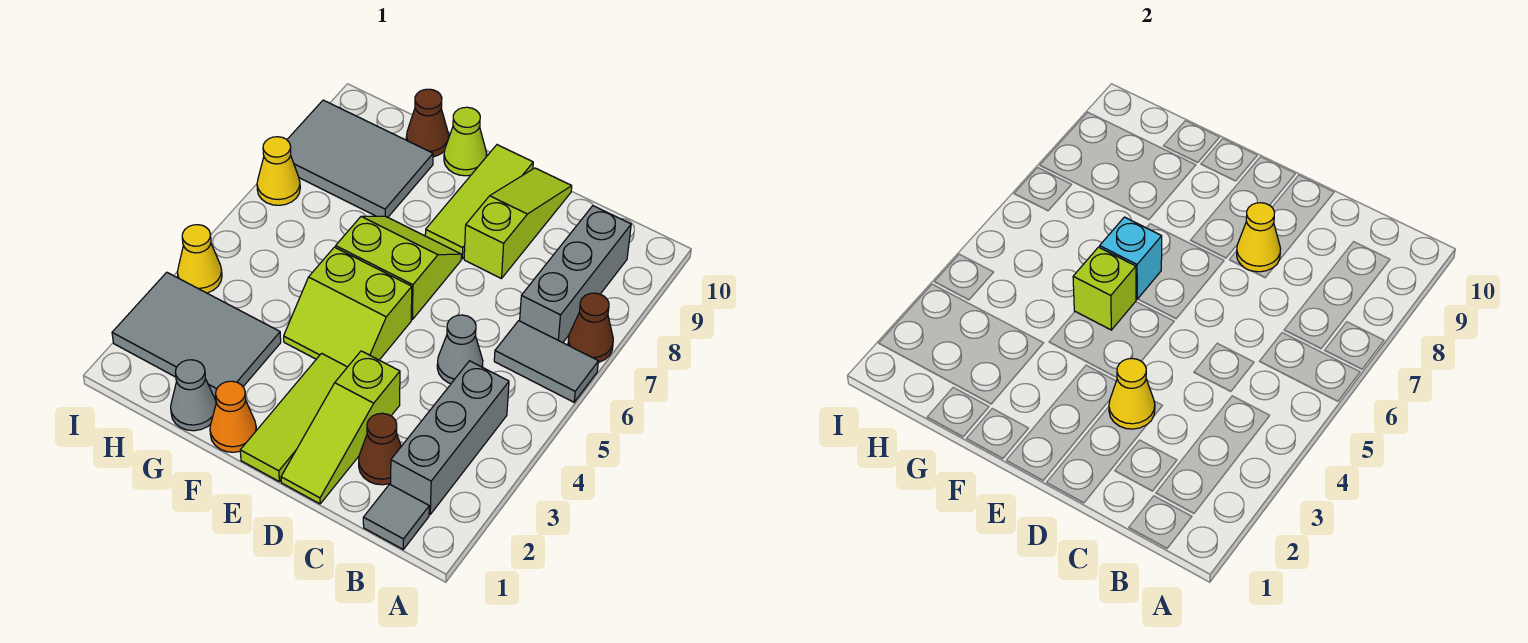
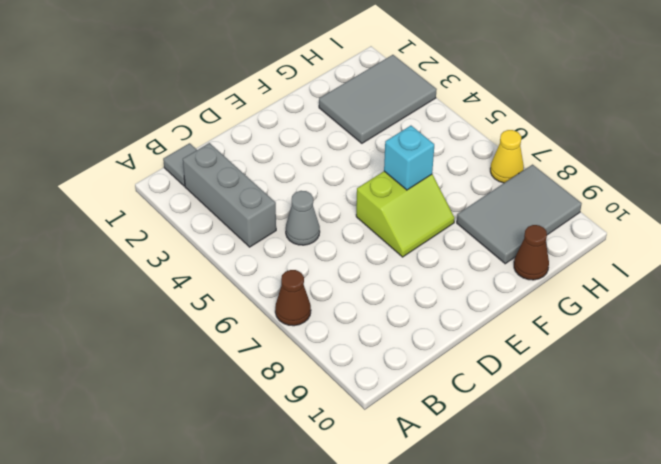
none -> grey tile A6:B6 level 1
none -> grey brick B7:B9 level 1
none -> brown cone C2 level 1

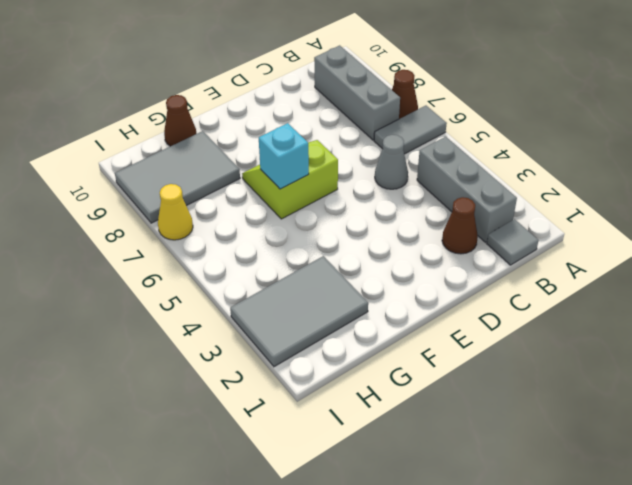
none -> lime slope D1:D3 level 1 top 3
none -> lime slope D8:D10 level 1 top 8
none -> lime tile E1:E3 level 1

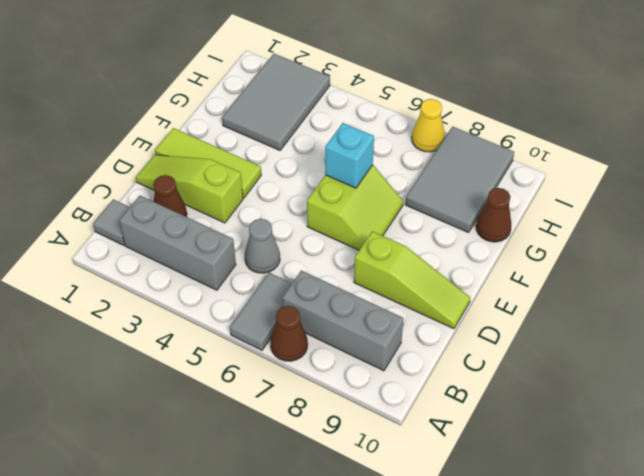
none -> lime slope E4:F5 level 1 top 5
none -> lime tile E8:E10 level 1
none -> orange cone F1 level 1

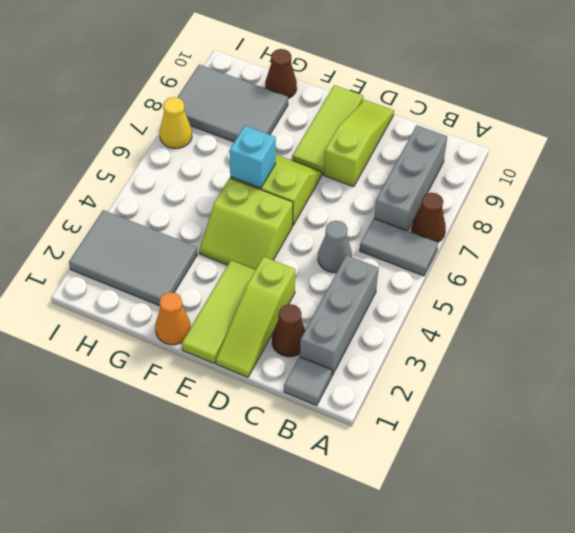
none -> lime cone F10 level 1
none -> grey cone G1 level 1
none -> yellow cone I4 level 1

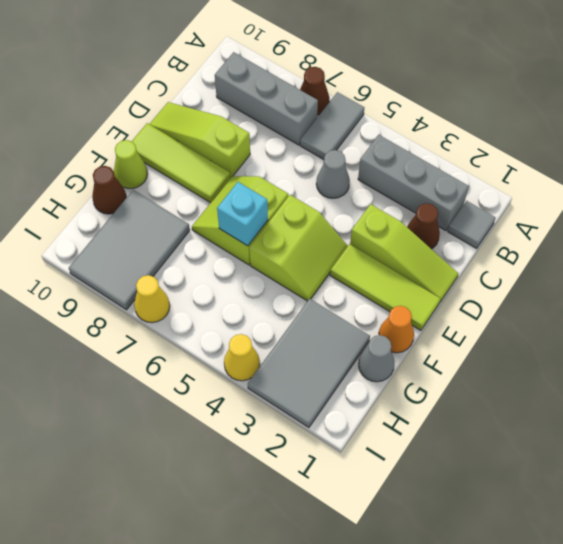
none -> yellow cone D3 level 2
none -> yellow cone D8 level 2
none -> lime brick F5 level 2

